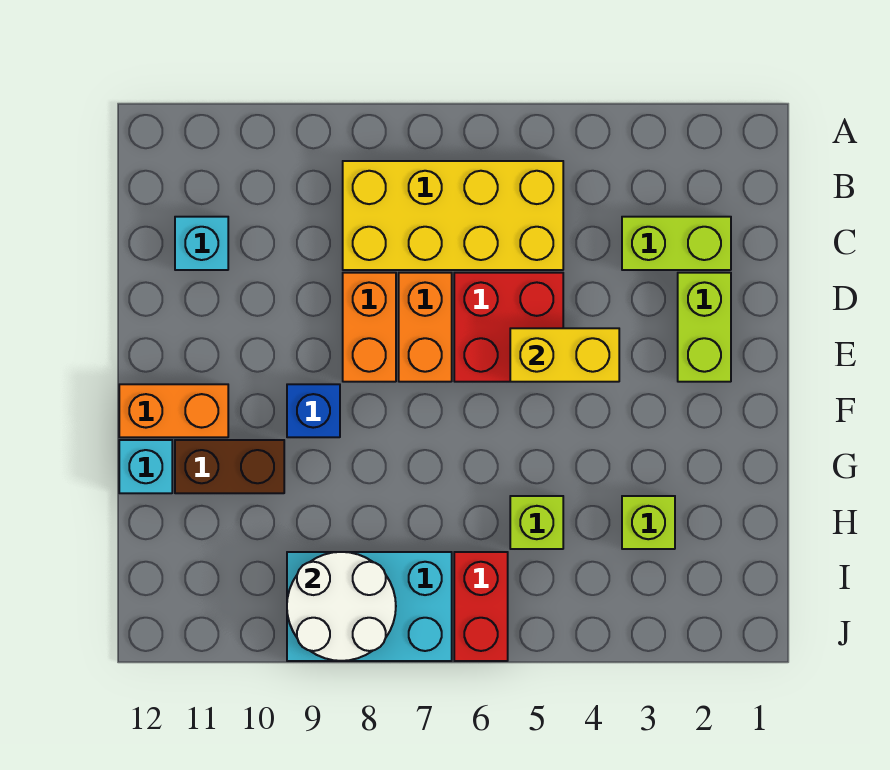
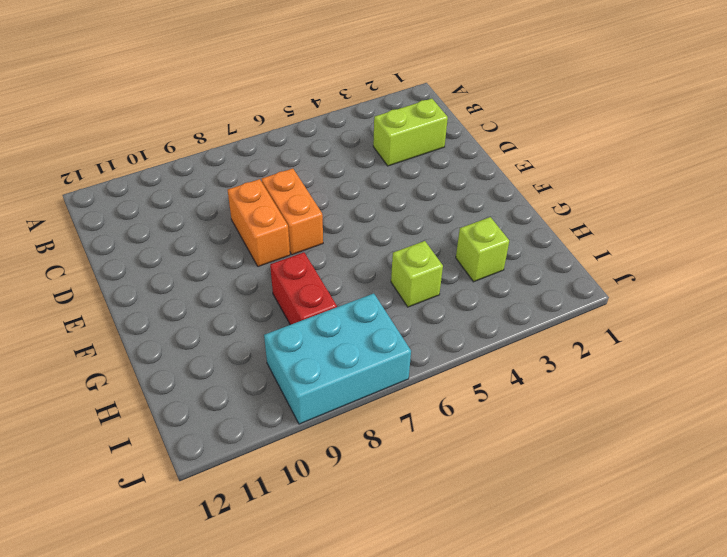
red brick G8:H8 level 1 -> red brick I6:J6 level 1
none -> yellow brick B5:C8 level 1
none -> cyan brick C11 level 1
none -> lime brick D2:E2 level 1

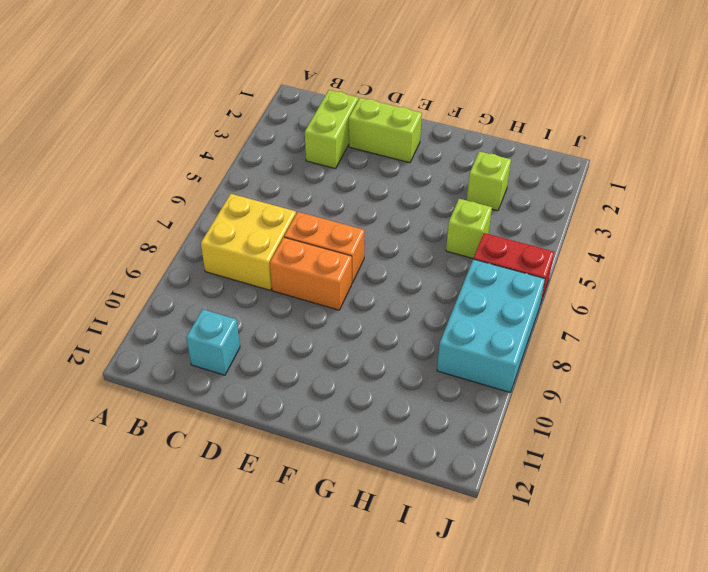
yellow brick B7:C8 level 1 -> yellow brick B5:C8 level 1
none -> red brick D5:E6 level 1
none -> blue brick F9 level 1
none -> orange brick F11:F12 level 1

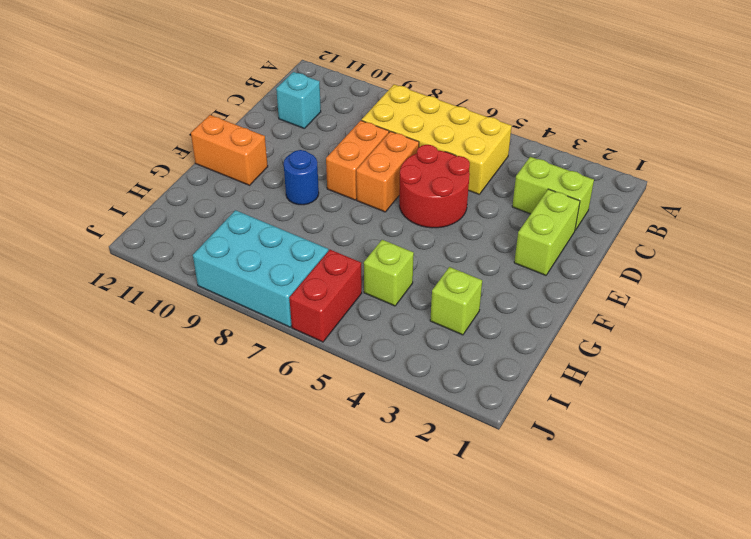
red round brick D5:E6 level 1 -> red brick D5:E6 level 1
blue round brick F9 level 1 -> blue brick F9 level 1
none -> brown brick G10:G11 level 1
none -> cyan brick G12 level 1
none -> yellow brick E4:E5 level 2

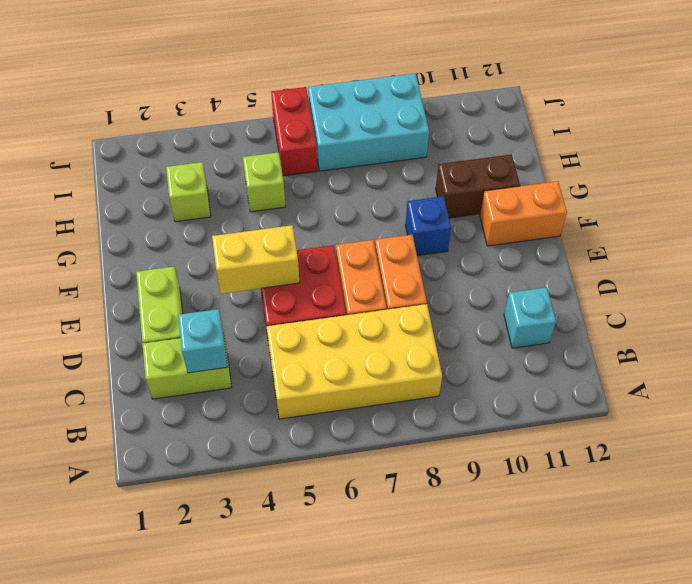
cyan brick C3 level 2 -> cyan brick G12 level 1
none -> white round brick I8:J9 level 2

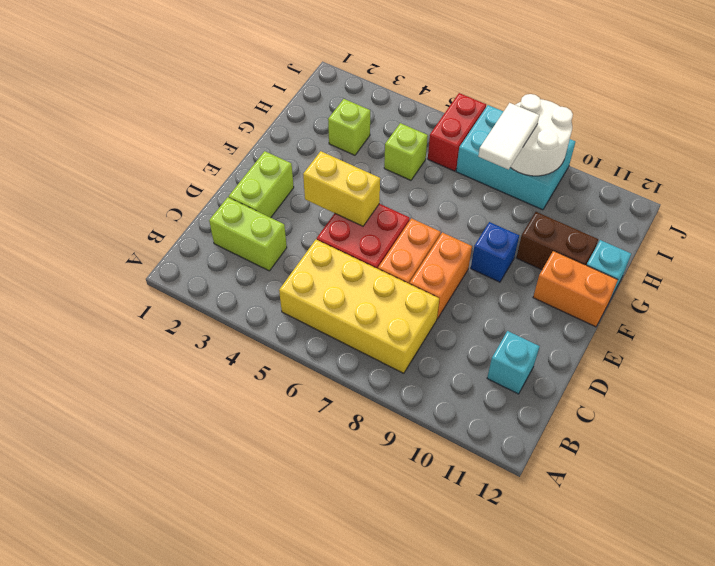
white tile H8:I8 level 3 -> none

